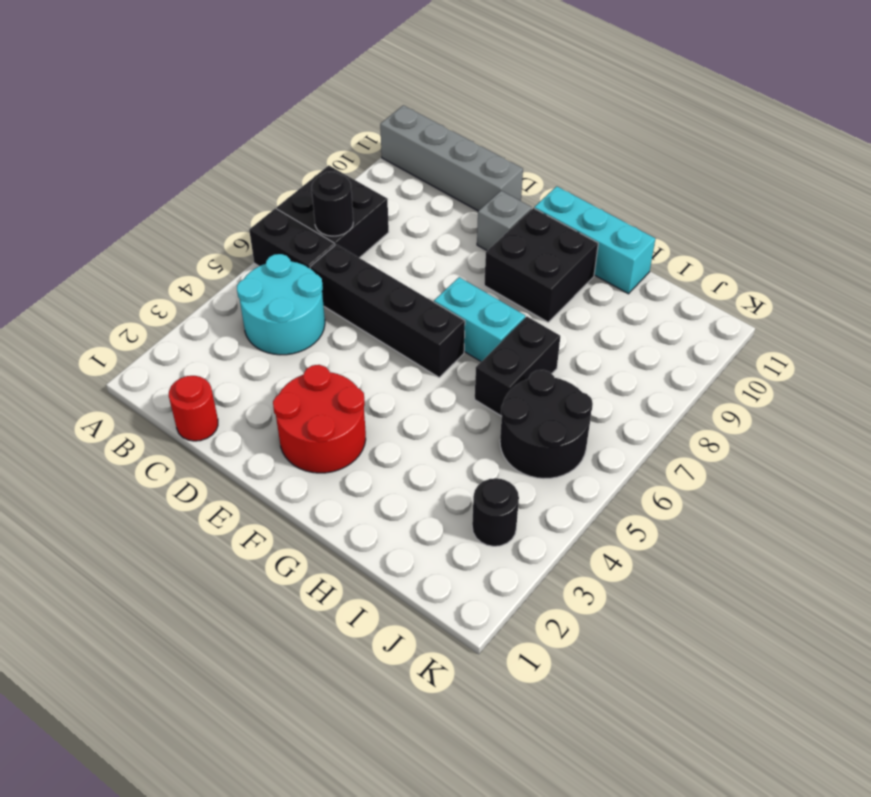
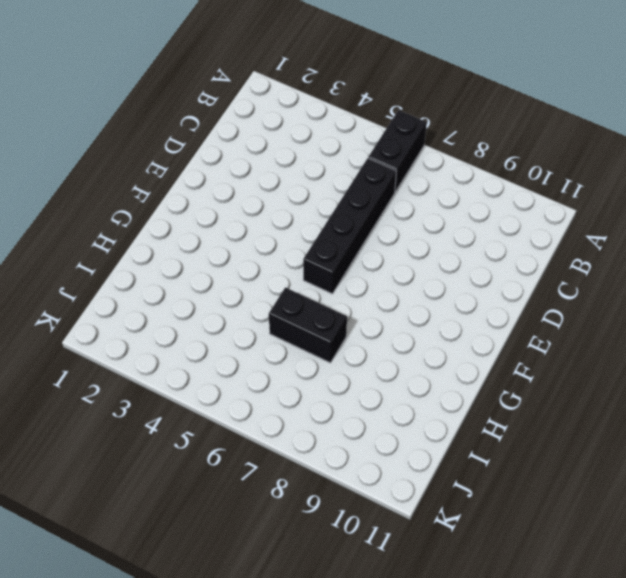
none -> black brick A7:B8 level 1
none -> grey brick A11:D11 level 1
none -> cyan round brick B4:C5 level 1

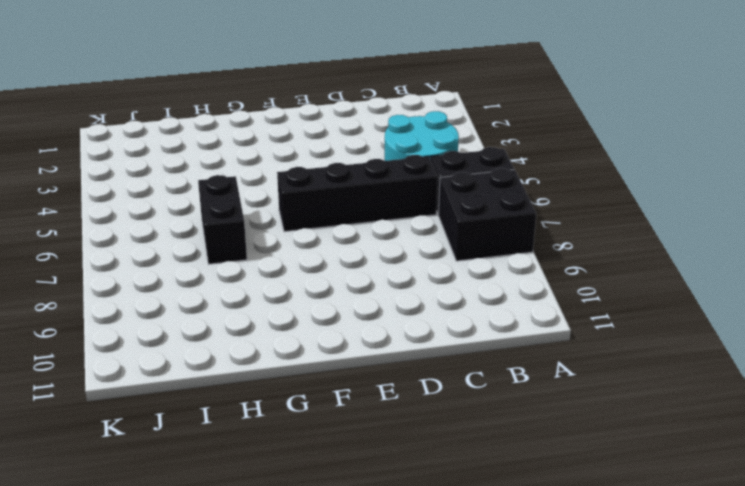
none -> grey brick A11:D11 level 1
none -> red round brick C1 level 1
none -> red round brick E2:F3 level 1

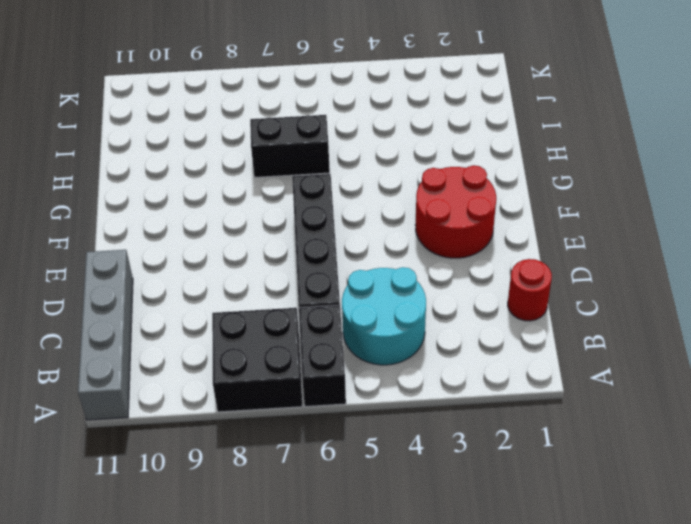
none -> grey brick E10 level 1
none -> cyan brick F7:G7 level 1
none -> black brick F9:G10 level 1

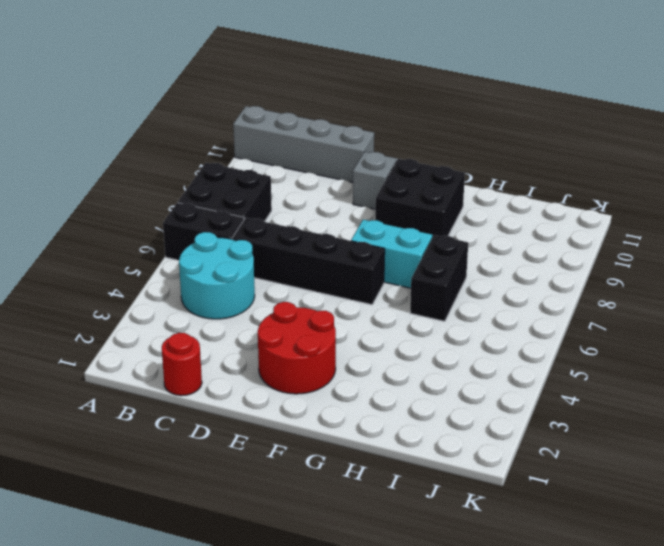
none -> cyan brick F11:H11 level 1
none -> black round brick I5:J6 level 1
none -> black round brick J3 level 1

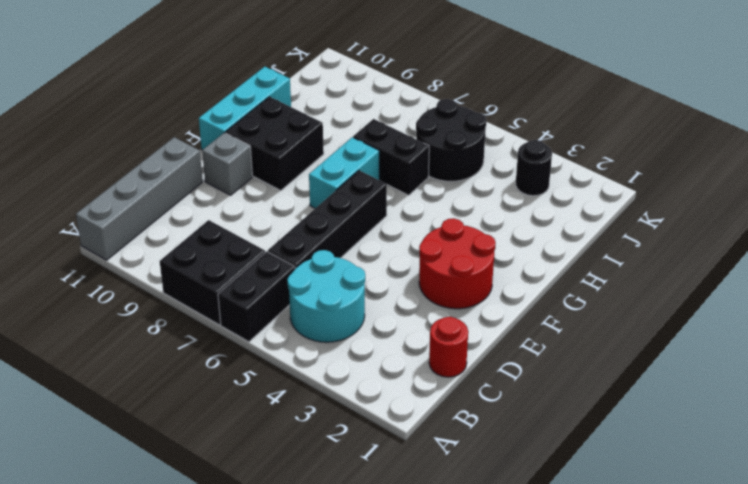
none -> black round brick B7 level 2

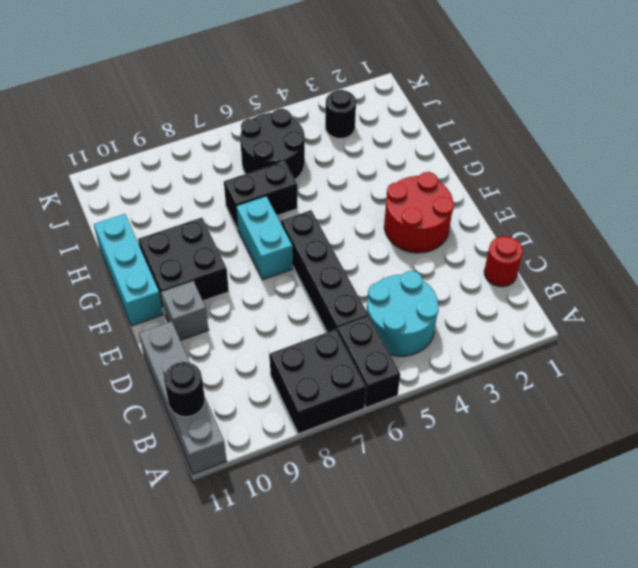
black round brick B11 level 2 -> black round brick B7 level 2

